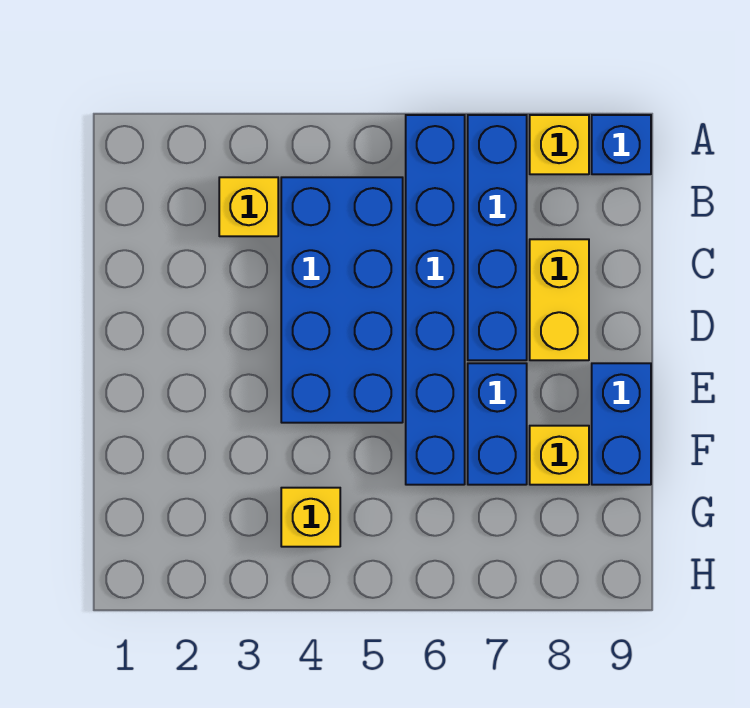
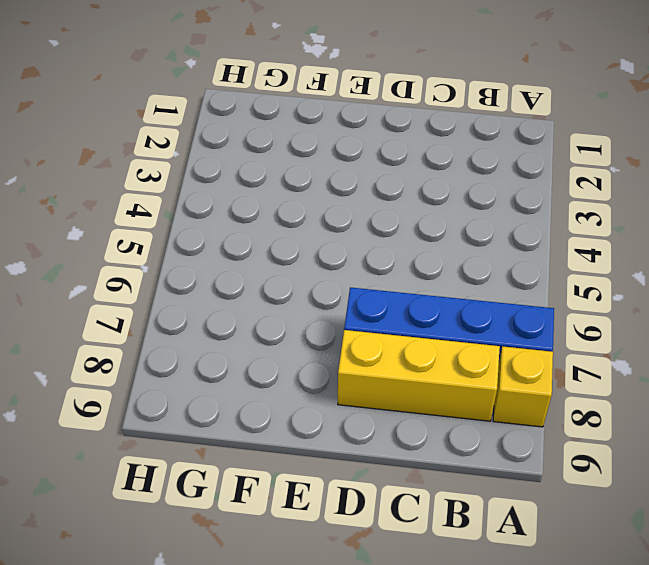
yellow brick B8:D8 level 1 -> yellow brick C8:D8 level 1
none -> blue brick A6:F6 level 1
none -> blue brick A9 level 1

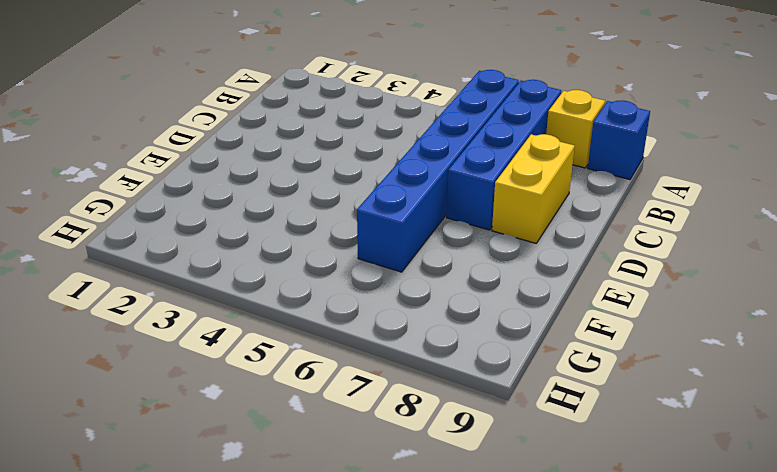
none -> yellow brick B3 level 1
none -> blue brick B4:E5 level 1

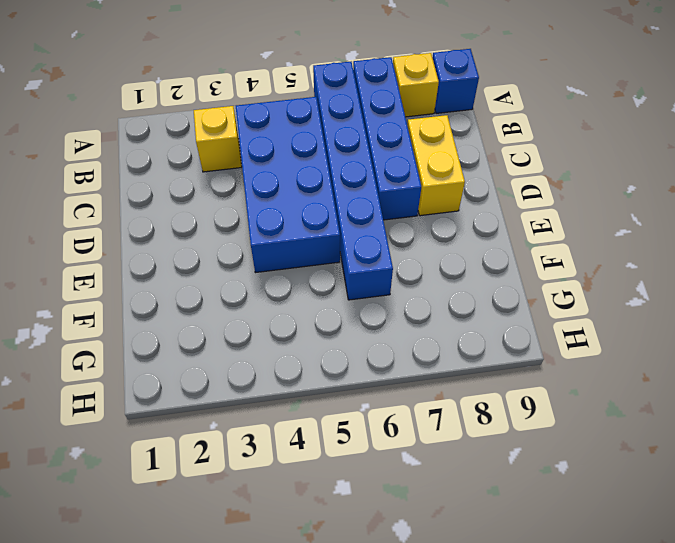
none -> blue brick E7:F7 level 1
none -> blue brick E9:F9 level 1

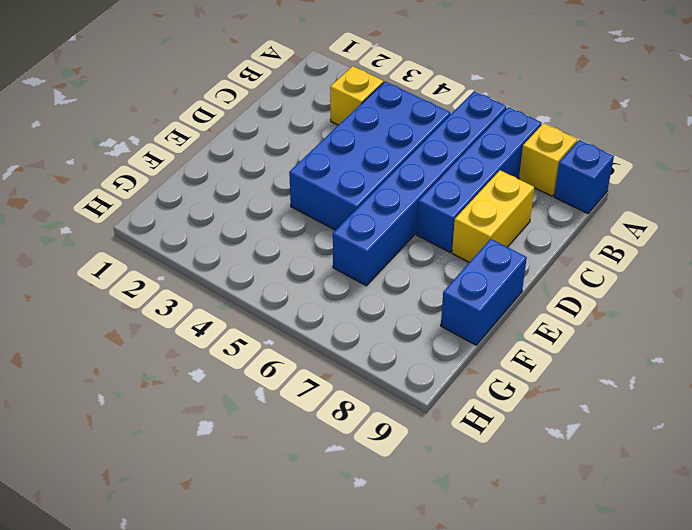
none -> blue brick E7:F7 level 1
none -> yellow brick F8 level 1

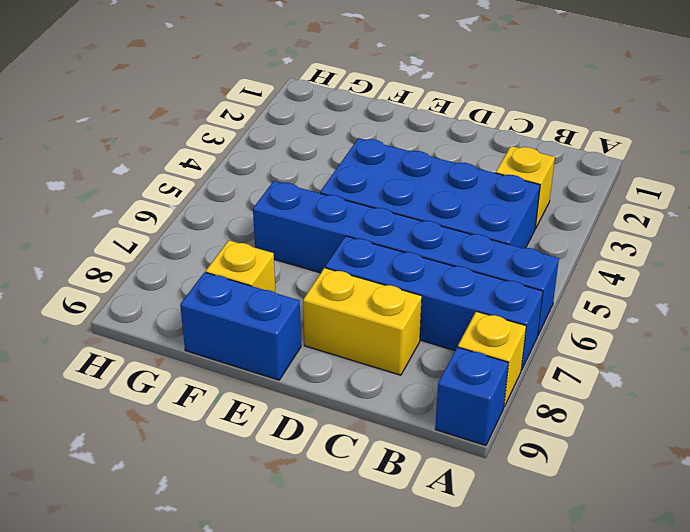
none -> blue brick E7:F7 level 1
none -> yellow brick G4 level 1

